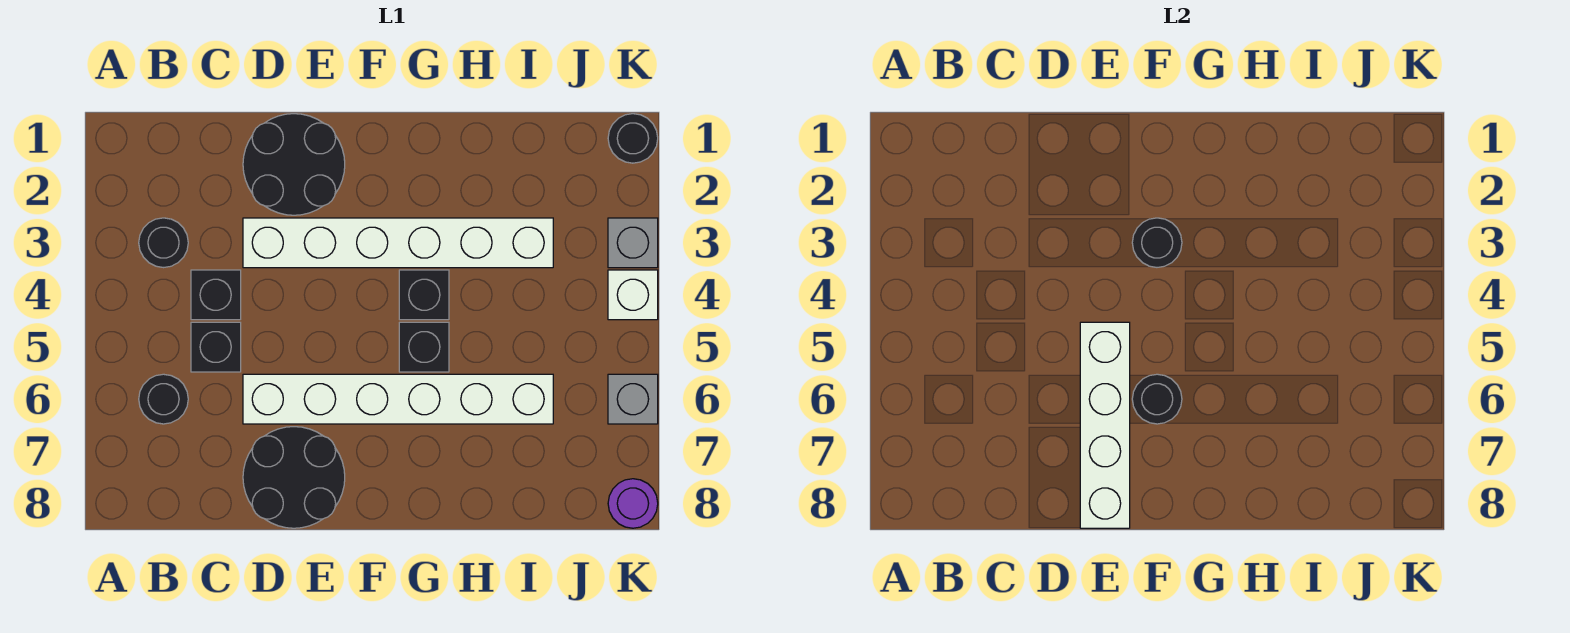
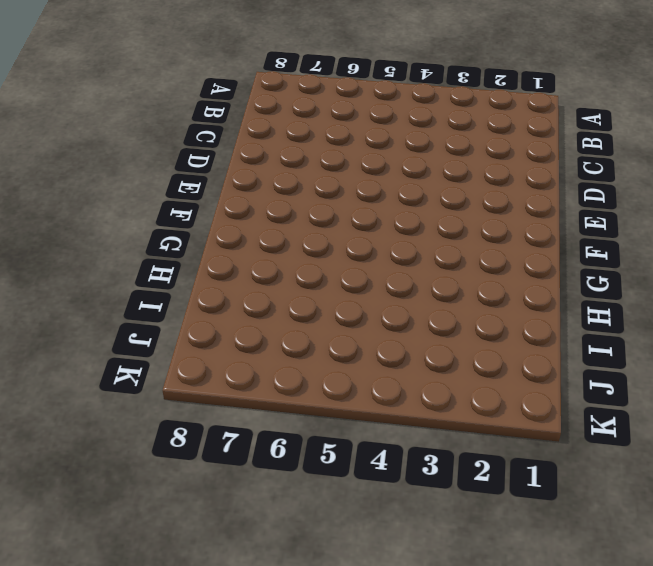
none -> black round brick B3 level 1
none -> black round brick B6 level 1
none -> black brick C4 level 1

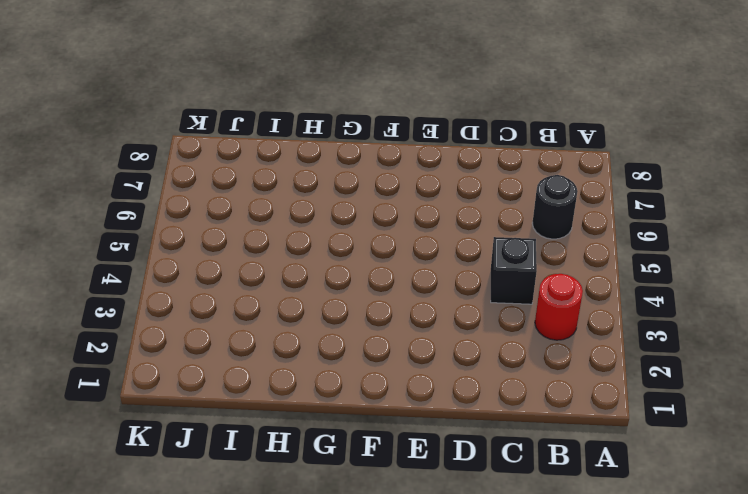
red round brick B3 level 1 -> black round brick B3 level 1
none -> black brick C5 level 1
none -> black round brick D1:E2 level 1
none -> white brick D3:I3 level 1

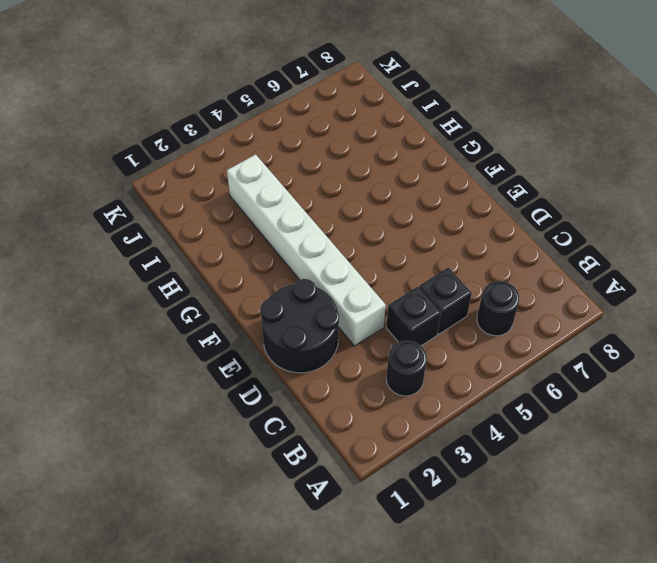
none -> white brick D6:I6 level 1
none -> black round brick D7:E8 level 1
none -> black brick G4 level 1

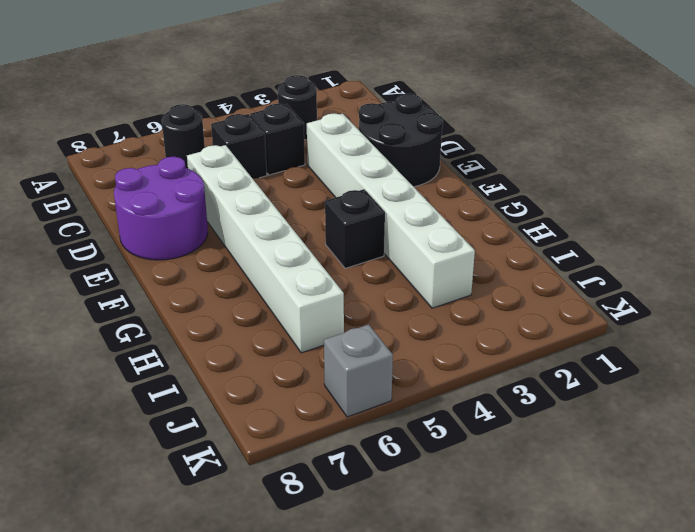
purple round brick D7:E8 level 1 -> black round brick D7:E8 level 1
none -> black brick G5 level 1
none -> black round brick K1 level 1
none -> grey brick K3 level 1

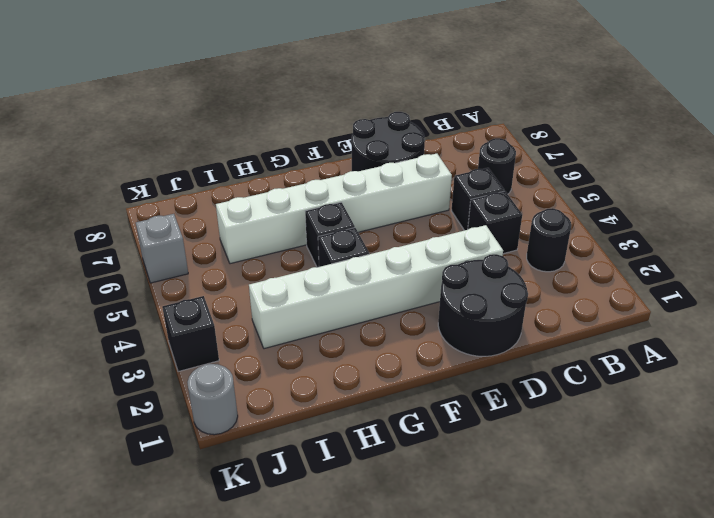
grey round brick K1 level 1 -> black round brick K1 level 1
black brick K3 level 1 -> grey brick K3 level 1
none -> white brick K4 level 1
none -> purple round brick K8 level 1
none -> white brick E5:E8 level 2

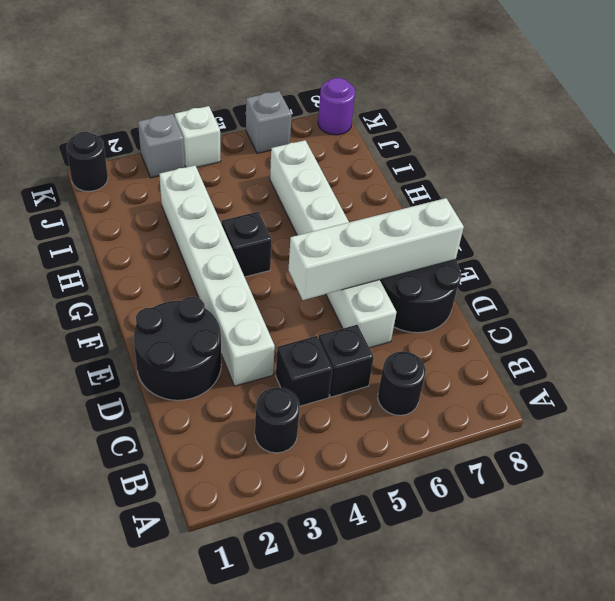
none -> black brick G5 level 1
none -> black round brick F3 level 2
none -> black round brick F6 level 2

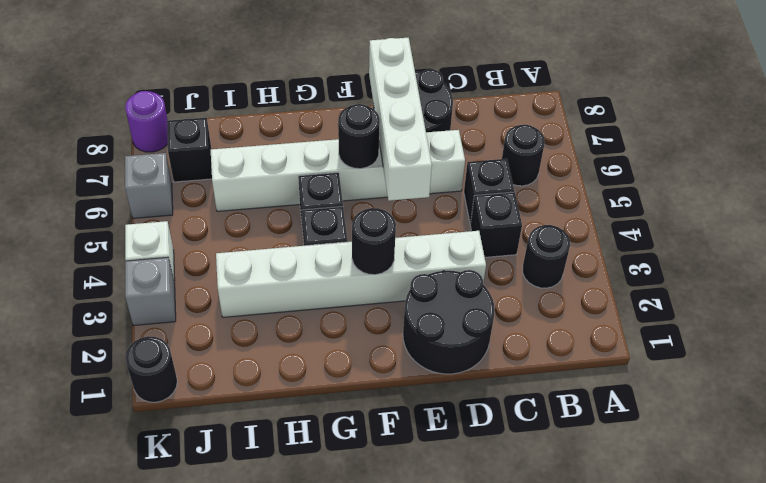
black brick J7 level 1 -> none

